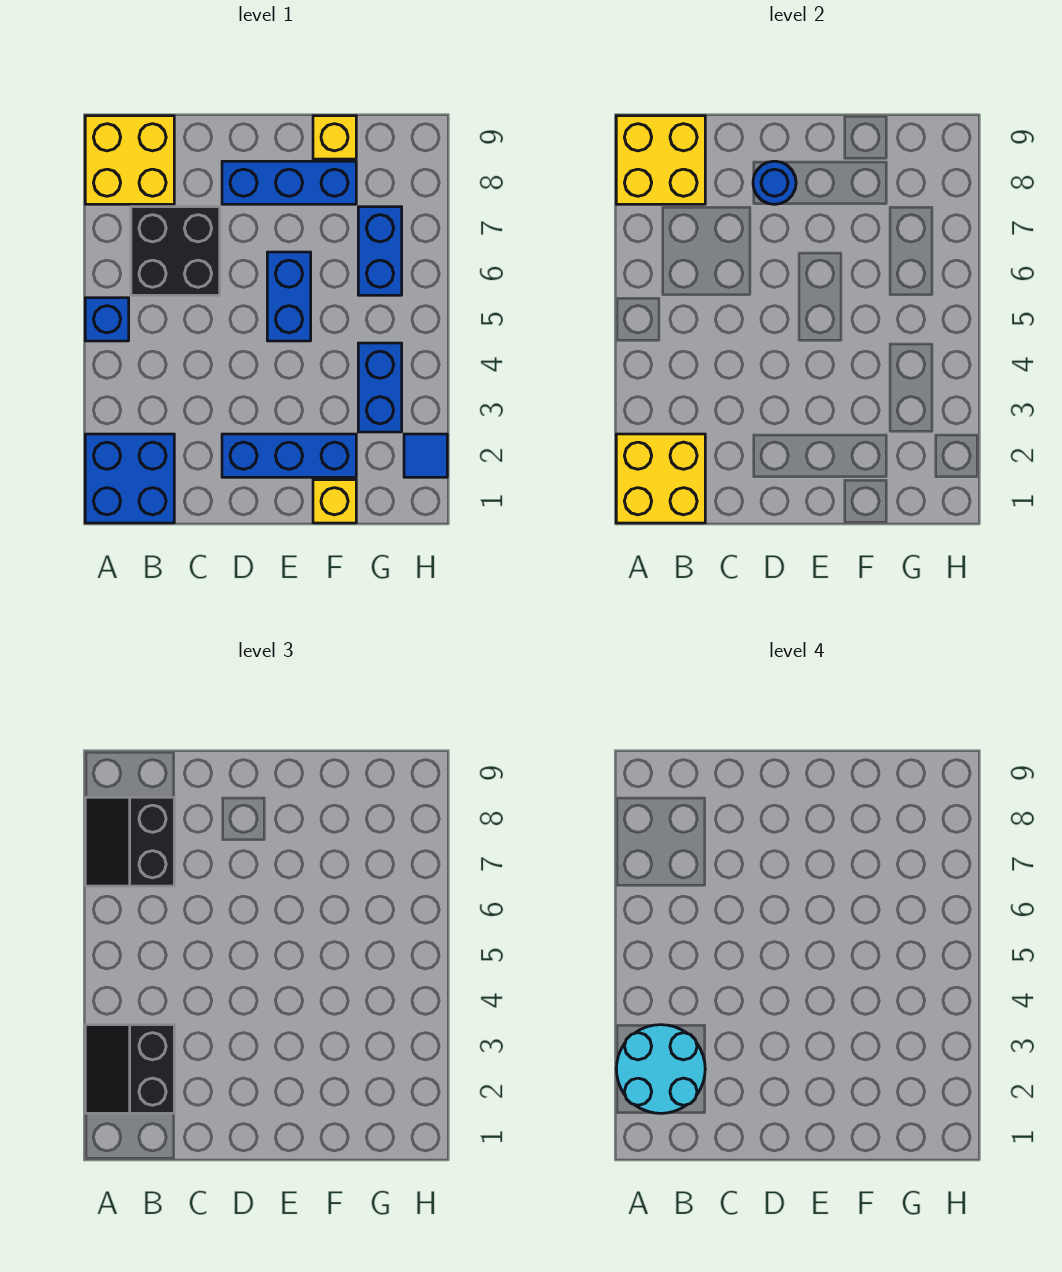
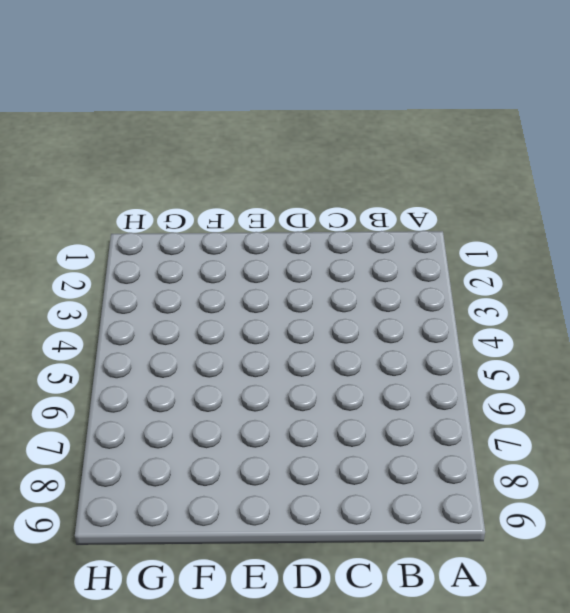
none -> blue brick A1:B2 level 1
none -> blue brick A5 level 1
none -> yellow brick A8:B9 level 1

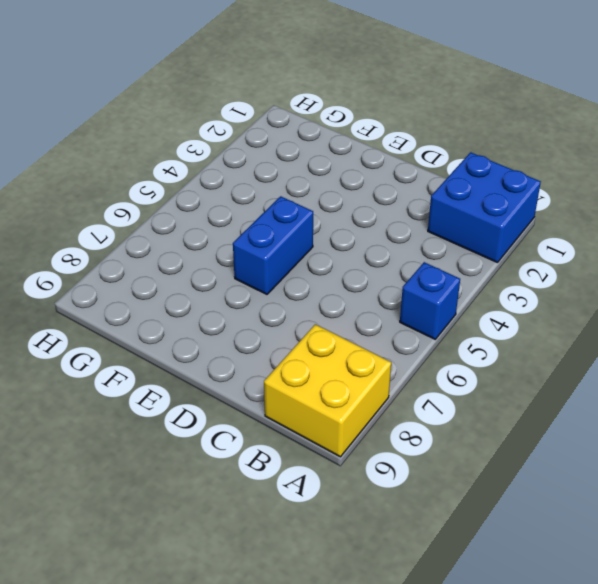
none -> black brick B6:C7 level 1
none -> blue brick D2:F2 level 1
none -> blue brick D8:F8 level 1

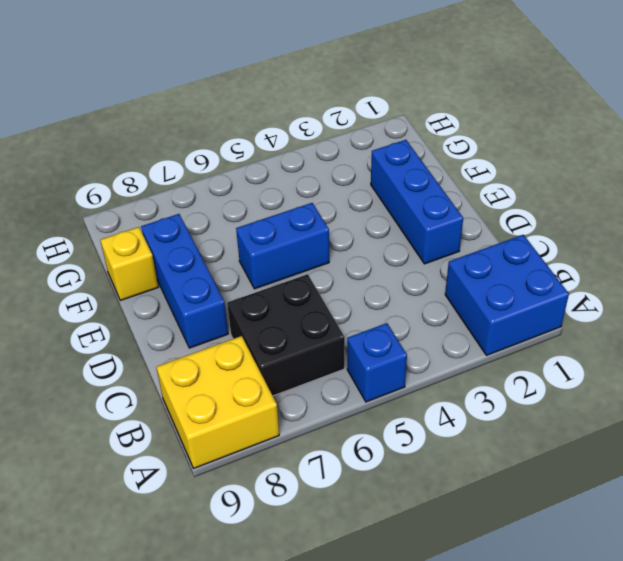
none -> yellow brick F1 level 1
none -> blue brick G3:G4 level 1
none -> blue brick G6:G7 level 1

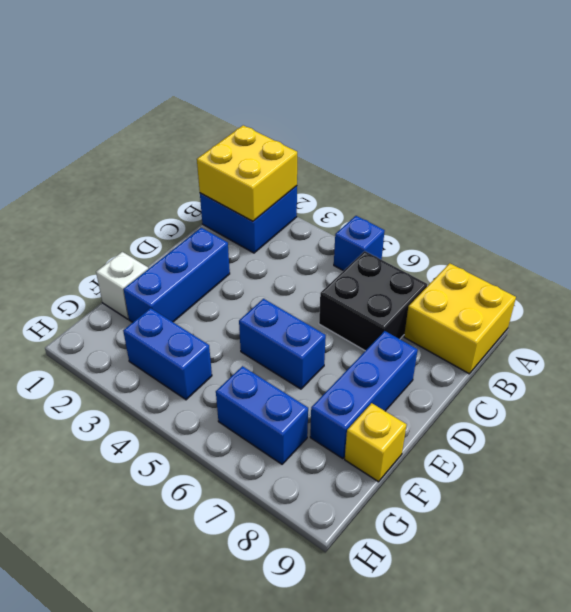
white brick F1 level 1 -> yellow brick F1 level 1
none -> blue tile H2 level 1
none -> yellow brick A8:B9 level 2
none -> blue round brick D8 level 2

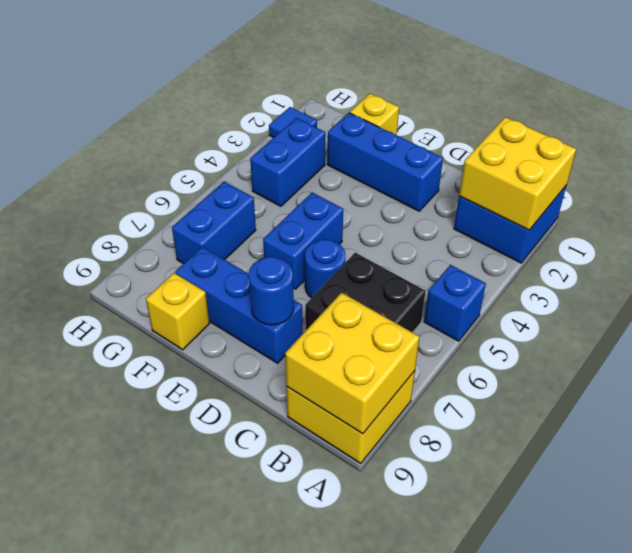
blue round brick D6 level 1 -> none
none -> black slope A2:B3 level 3 top B
none -> black slope A7:B8 level 3 top B
none -> cyan round brick A2:B3 level 4

